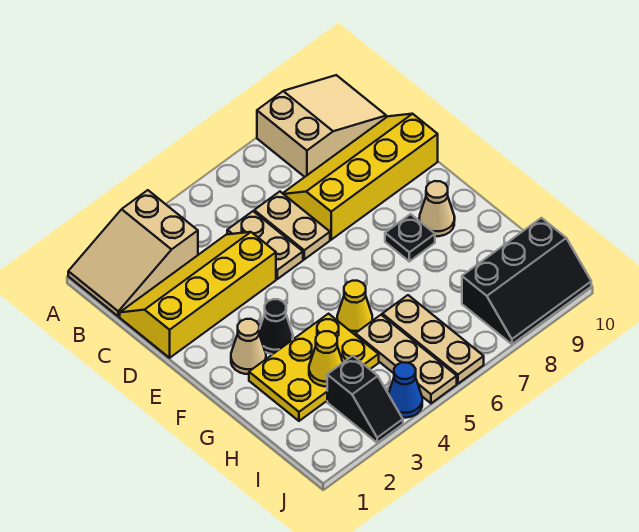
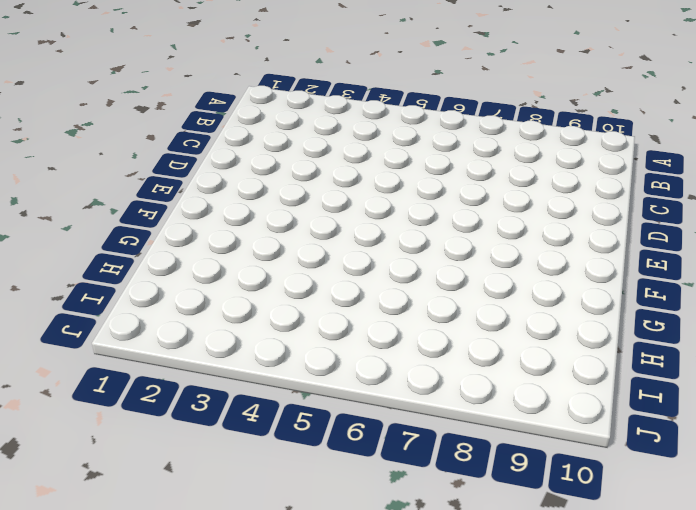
none -> tan slope A1:B3 level 1 top 3
none -> tan slope A8:B10 level 1 top 8
none -> yellow slope C1:D4 level 1 top D

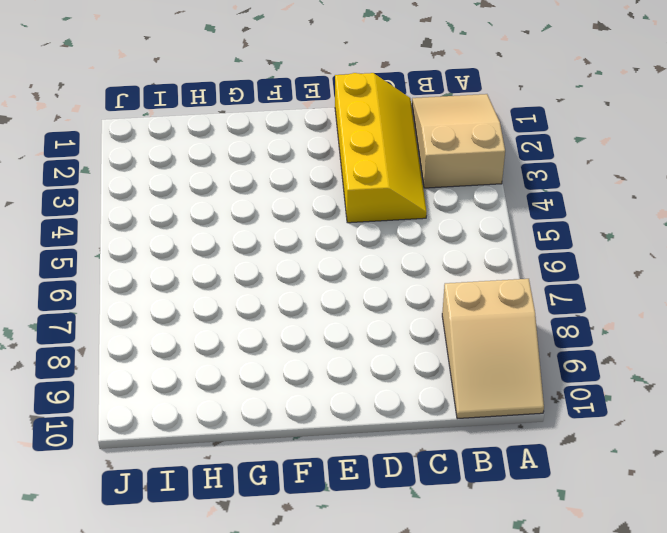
none -> tan plate C5:D5 level 1
none -> tan plate C6:D6 level 1
none -> yellow slope C7:D10 level 1 top D

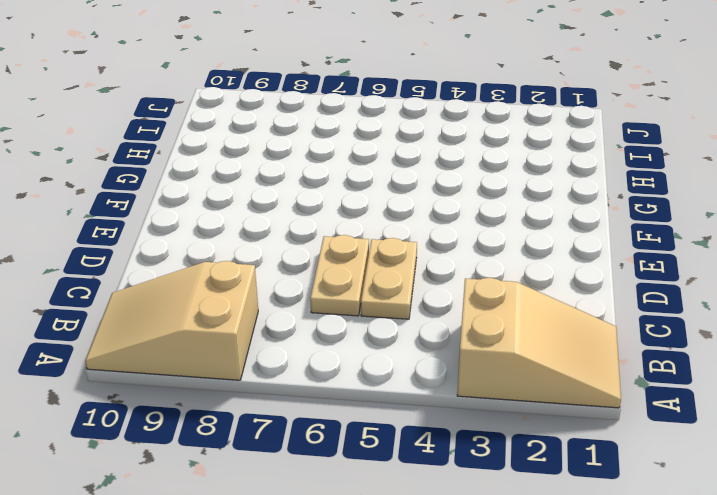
none -> yellow slope C1:D4 level 1 top D
none -> yellow slope C7:D10 level 1 top D
none -> tan cone F2 level 1

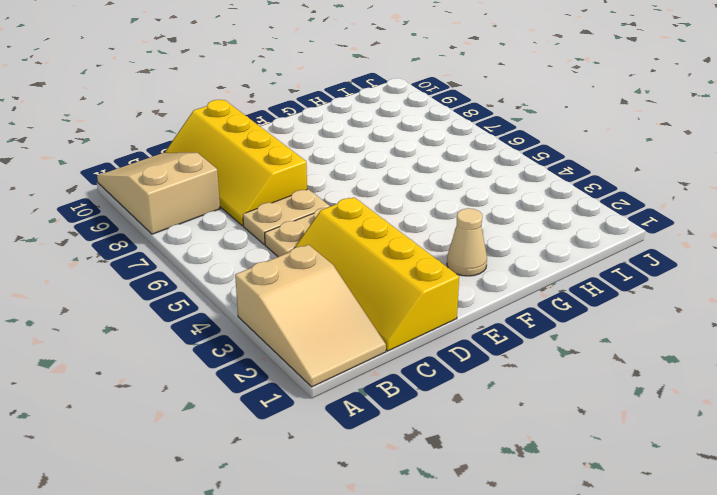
none -> black cone F3 level 1
none -> black plate F8 level 1
none -> tan cone F9 level 1

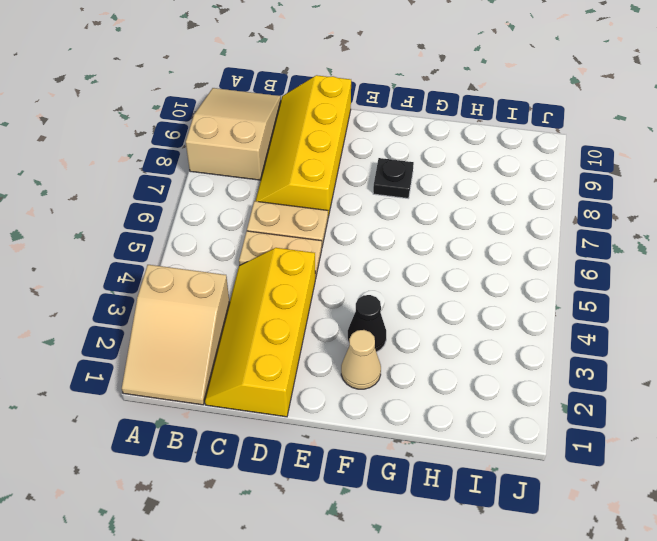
none -> tan cone F9 level 1
none -> yellow plate G2:H4 level 1
none -> yellow cone G5 level 1

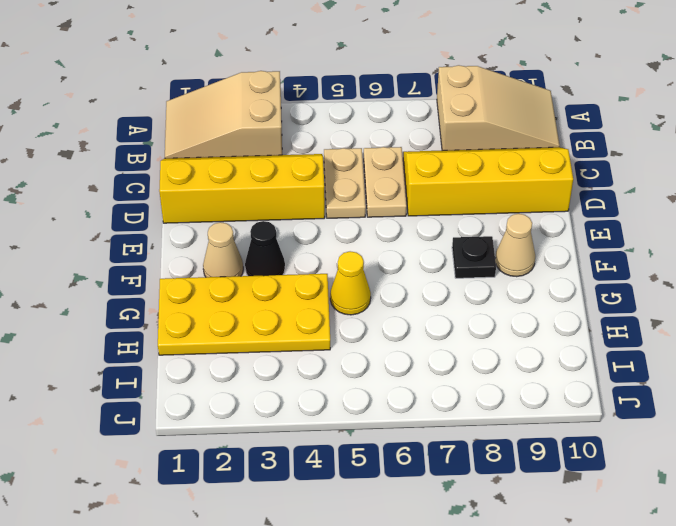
yellow plate G1:H4 level 1 -> yellow plate G2:H4 level 1
none -> tan plate H5:J5 level 1
none -> tan plate H6:J6 level 1
none -> black slope I3:J3 level 1 top I

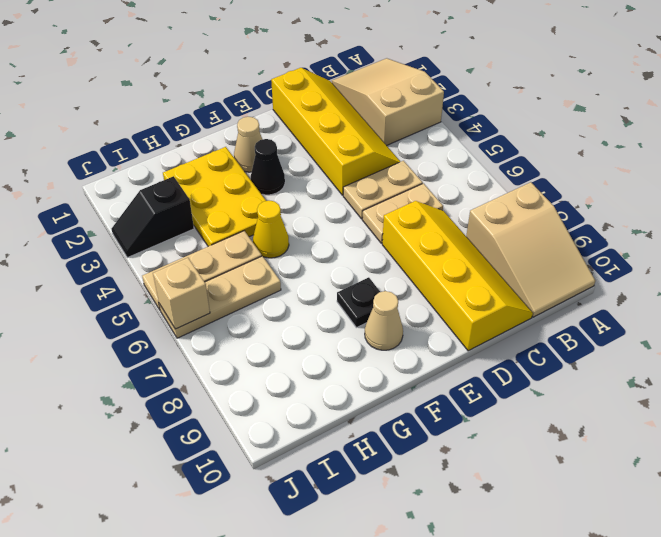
tan brick J6 level 2 -> none
none -> black slope I8:J10 level 1 top I
none -> blue cone J4 level 1
none -> yellow cone H3 level 2

